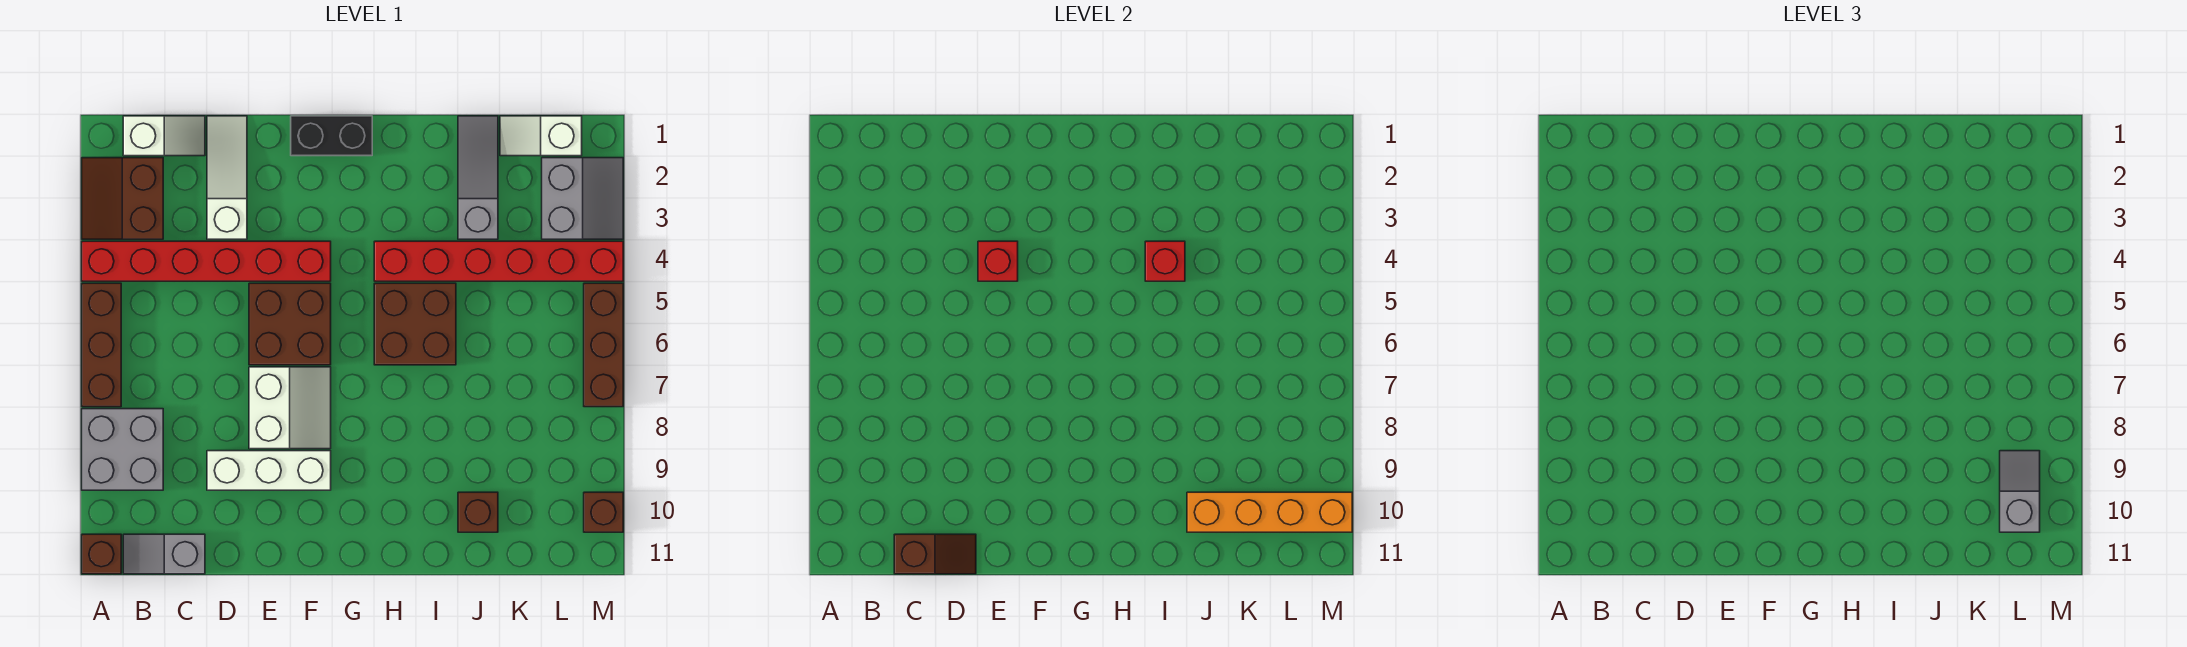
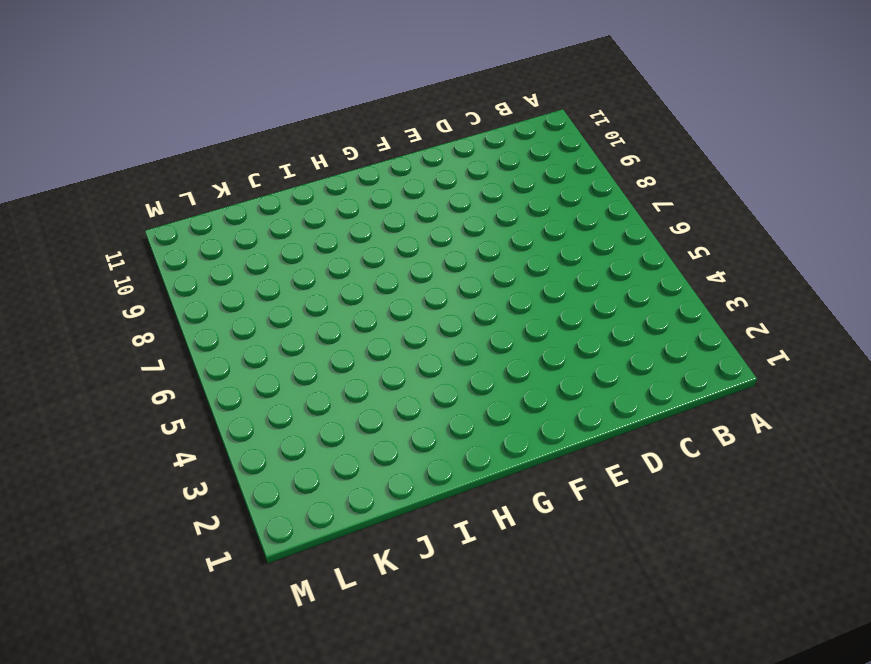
none -> brown slope A2:B3 level 1 top B
none -> red brick A4:F4 level 1
none -> brown brick A5:A7 level 1

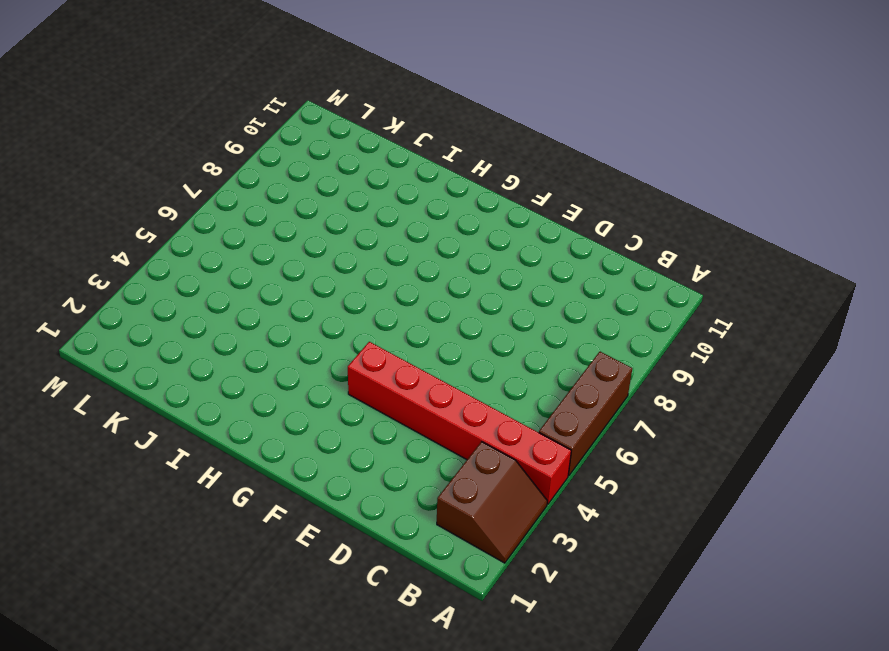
none -> grey brick A8:B9 level 1
none -> brown brick A11 level 1
none -> white slope B1:C1 level 1 top B

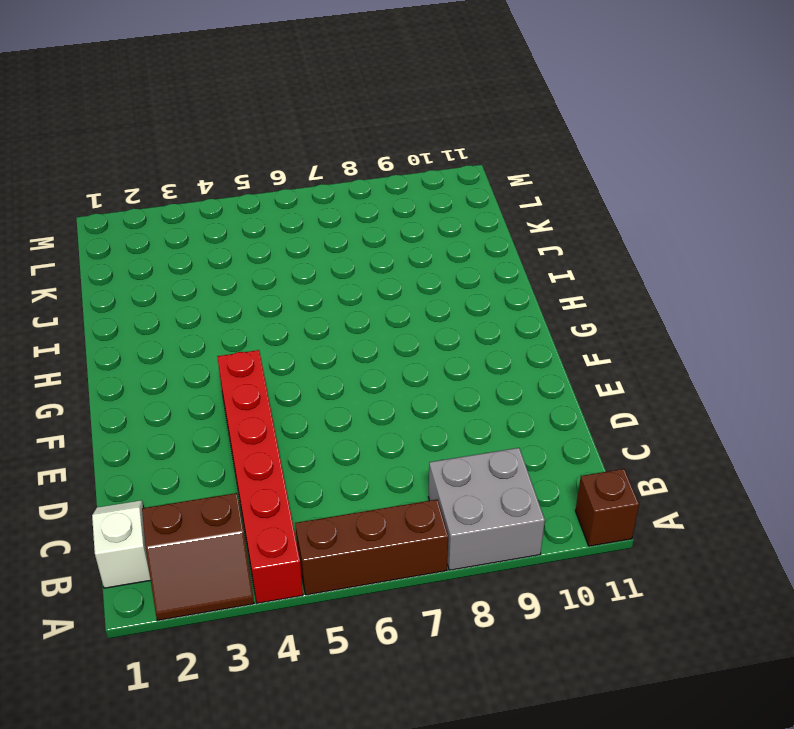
none -> grey slope B11:C11 level 1 top C
none -> white slope D1:D3 level 1 top 3
none -> white brick D9:F9 level 1

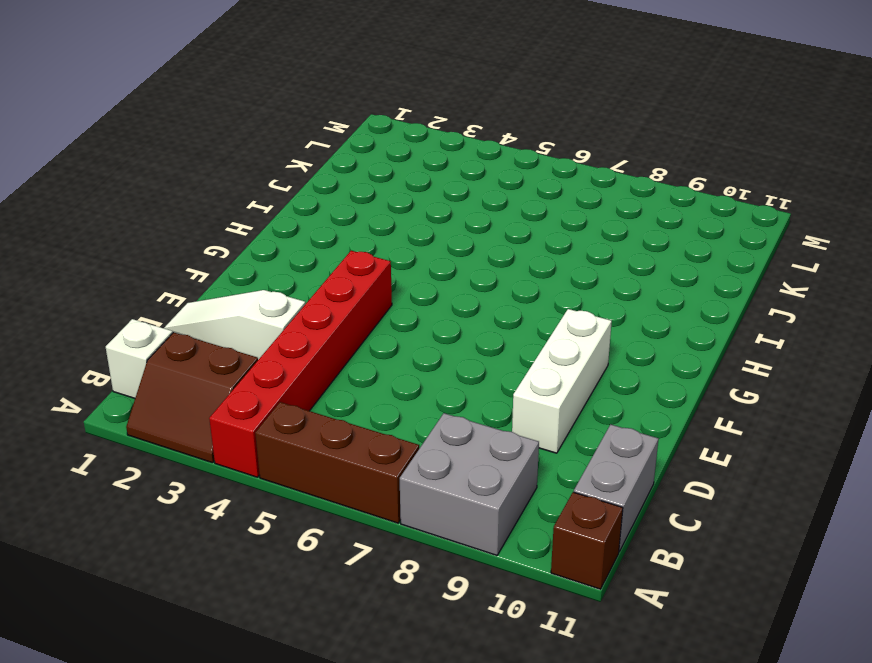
grey brick B11:C11 level 1 -> grey slope B11:C11 level 1 top C
none -> brown brick E5:F6 level 1
none -> white slope E7:F8 level 1 top E
none -> black brick F1:G1 level 1

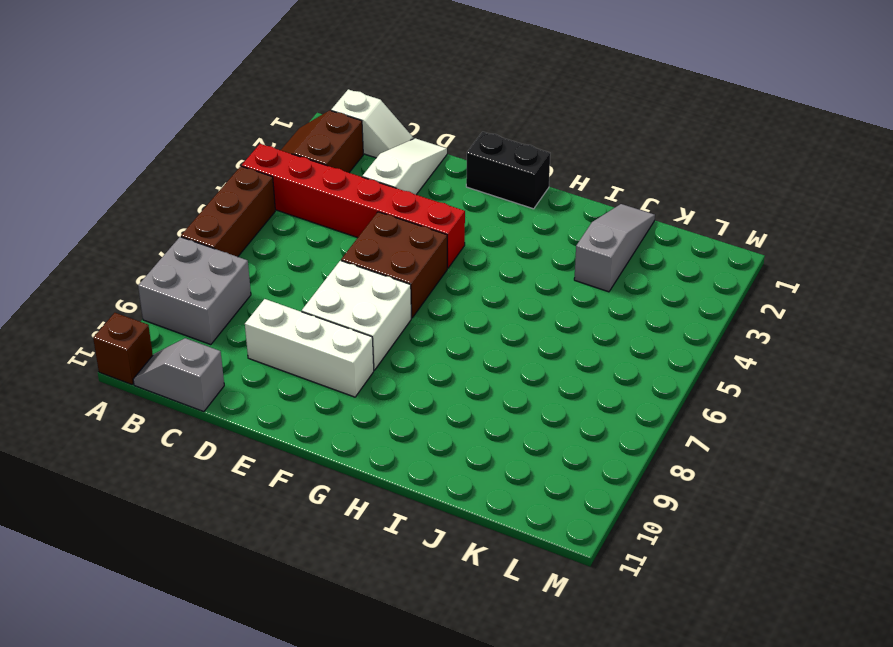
white brick E7:F8 level 1 -> white slope E7:F8 level 1 top E
none -> red brick H4:M4 level 1
none -> brown brick H5:I6 level 1
none -> brown brick J10 level 1

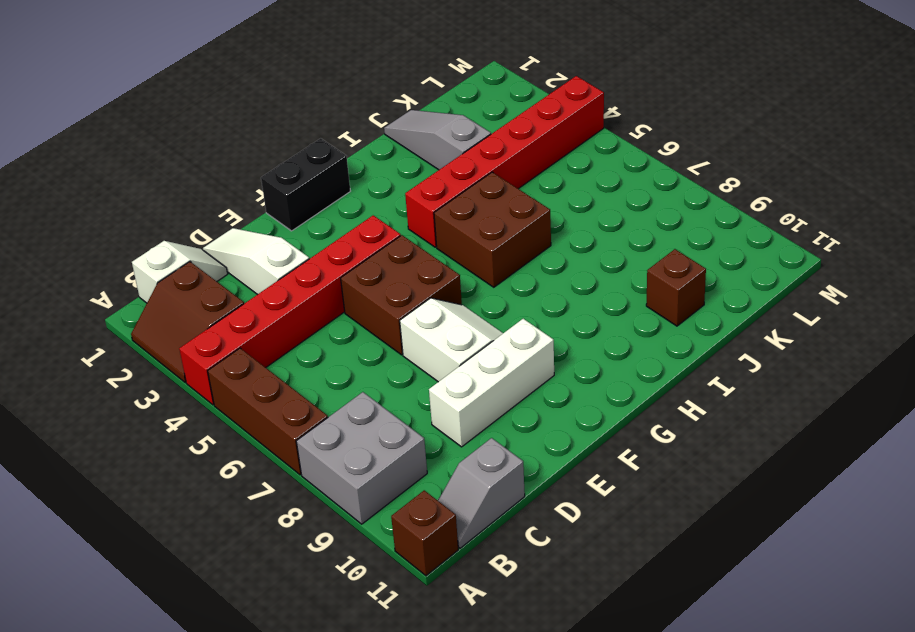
none -> white slope K1:L1 level 1 top L
none -> grey slope L2:M3 level 1 top L
none -> brown brick M5:M7 level 1

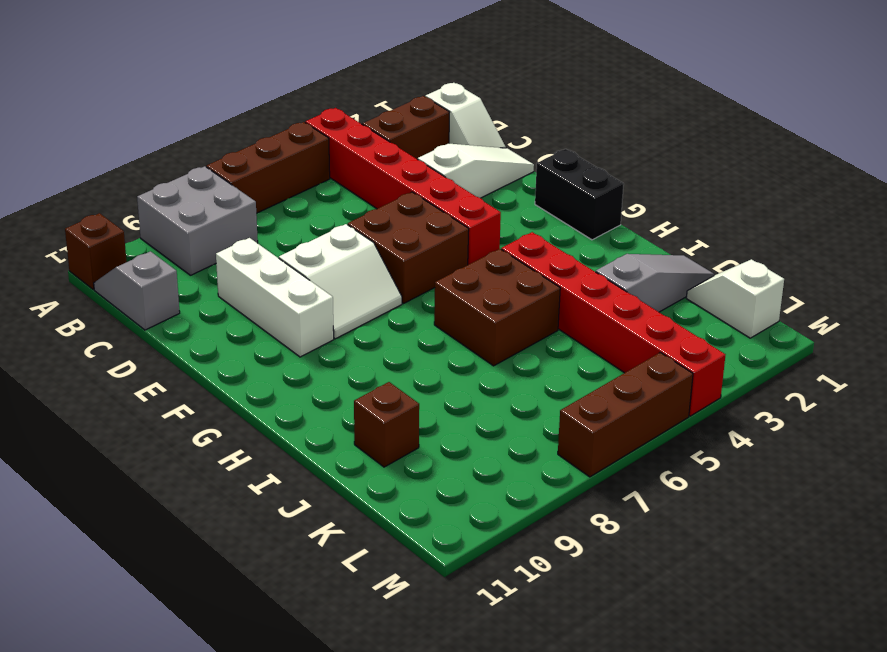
none -> grey slope L2:M3 level 1 top L
none -> brown brick M10 level 1
none -> brown slope C11:D11 level 2 top C

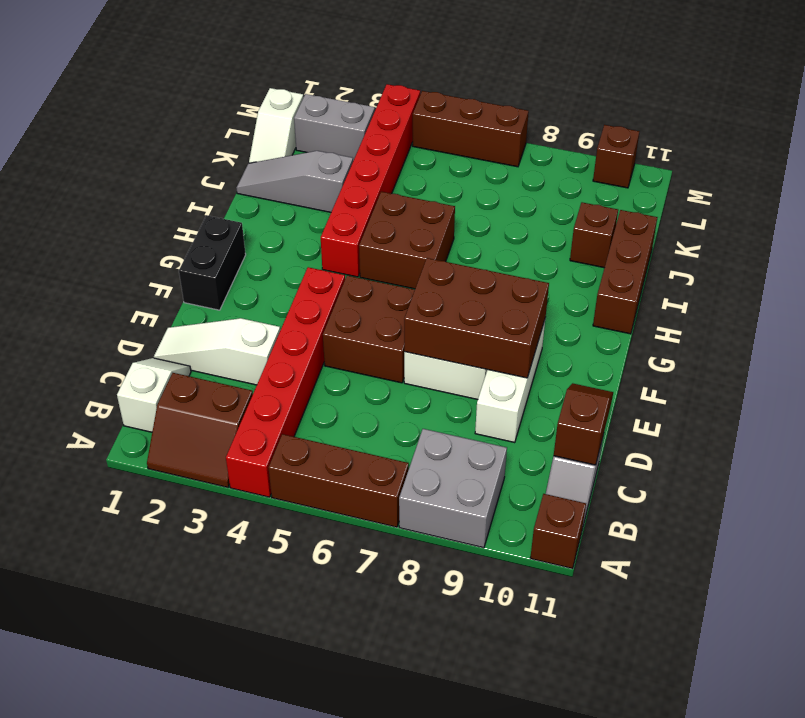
brown brick E7:F9 level 2 -> none
brown brick H11:J11 level 1 -> none
none -> red brick E4 level 2
none -> red brick I4 level 2
none -> orange brick J10:M10 level 2

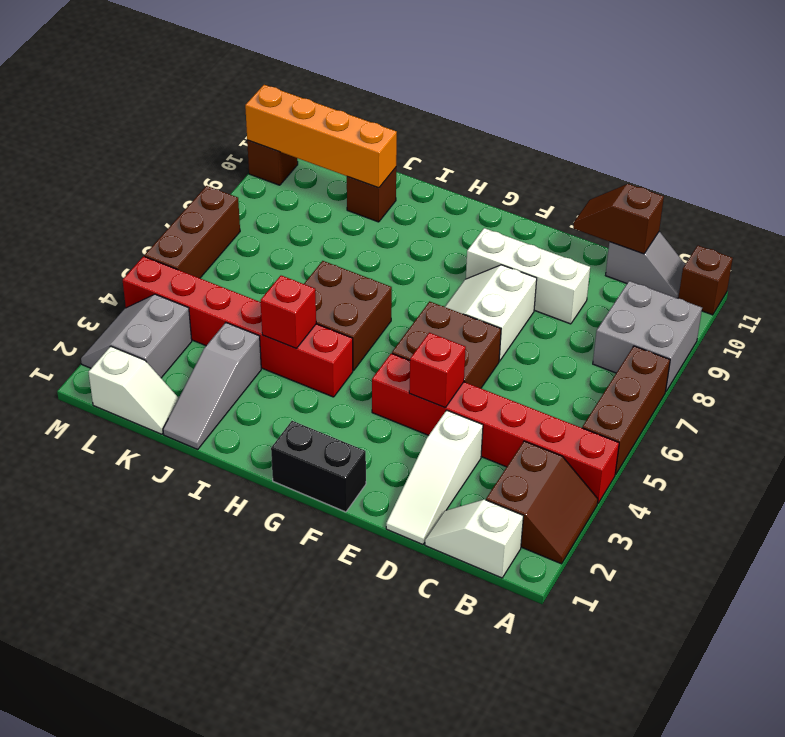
none -> grey slope L9:L10 level 3 top 10

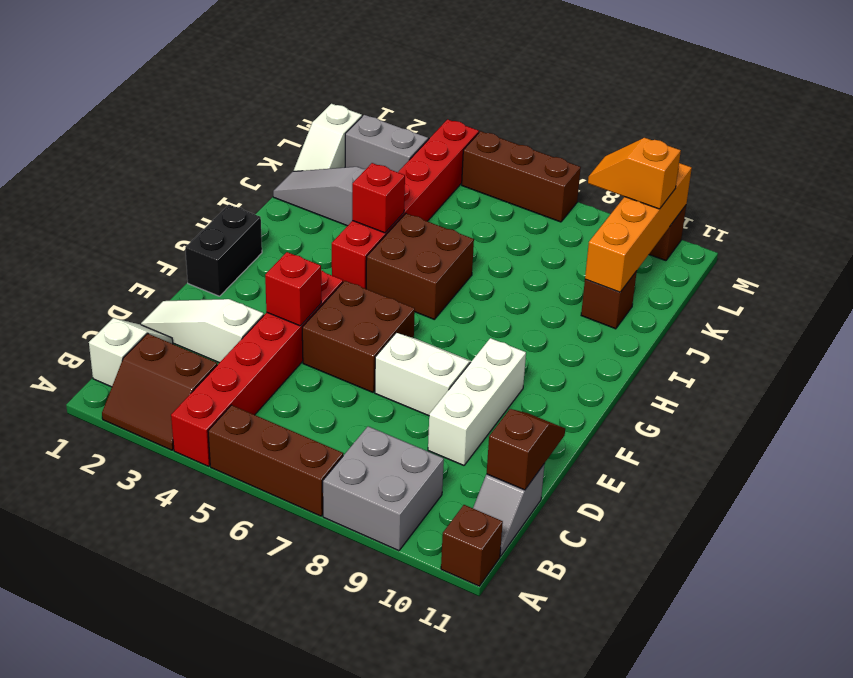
orange slope L9:L10 level 3 top 10 -> grey slope L9:L10 level 3 top 10

